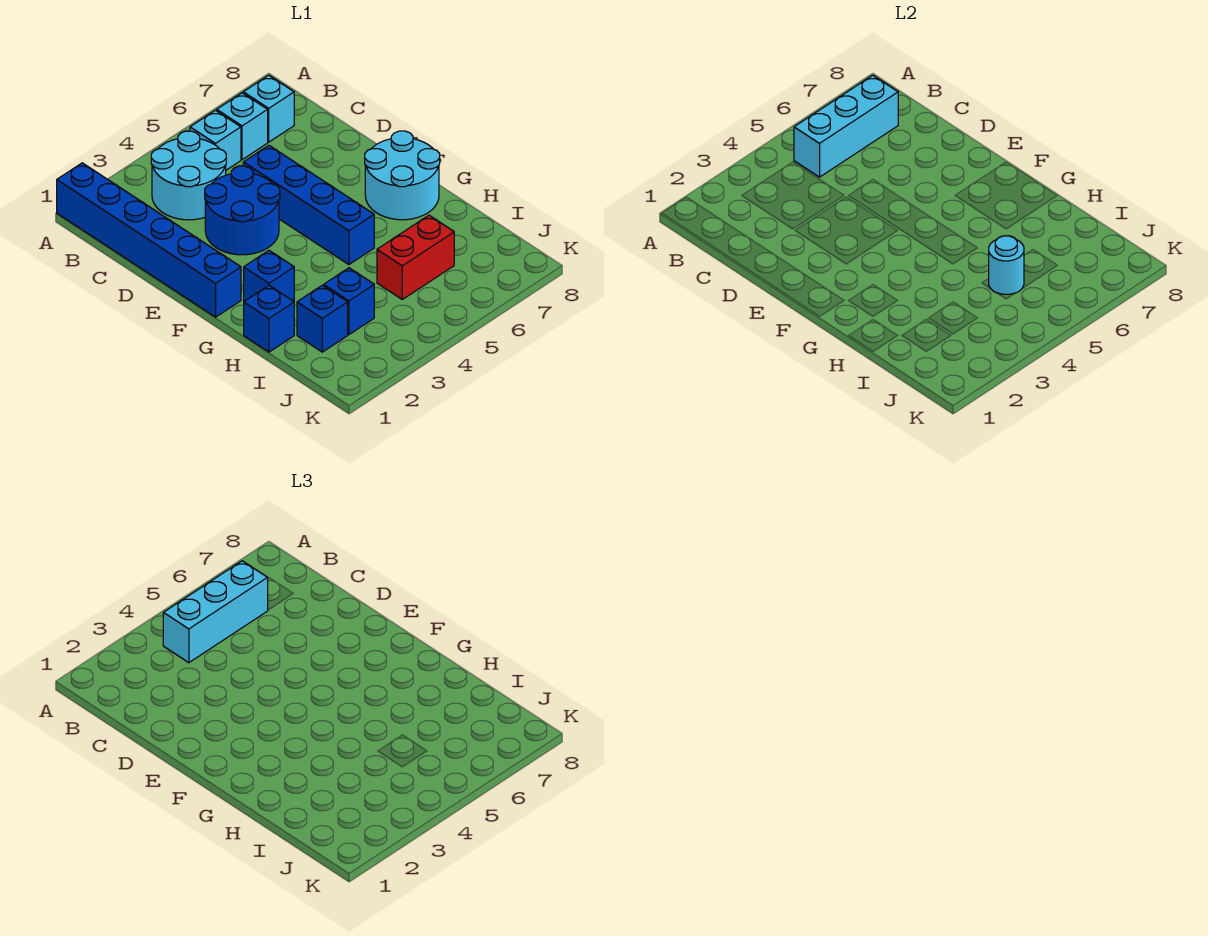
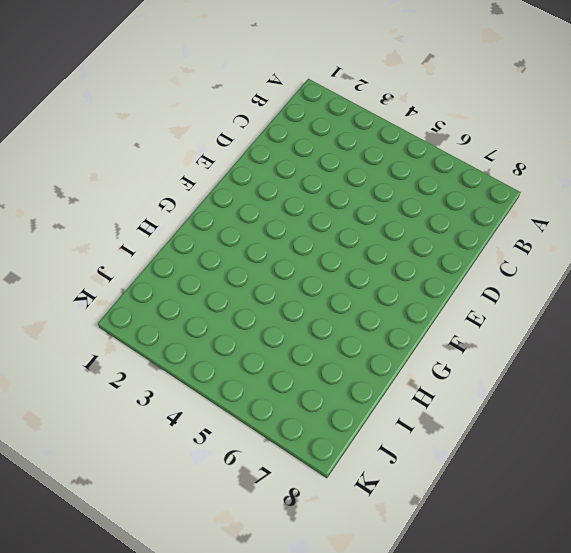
none -> blue brick A1:F1 level 1
none -> cyan round brick B3:C4 level 1
none -> cyan brick B5 level 1

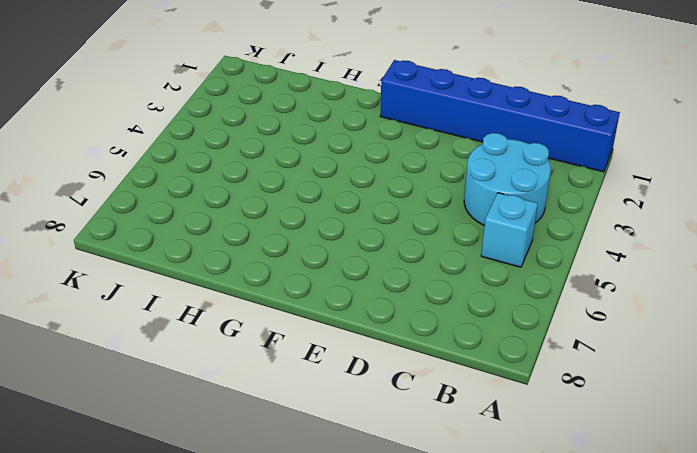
none -> cyan brick B6 level 1
none -> cyan brick B7 level 1
none -> blue round brick D3:E4 level 1

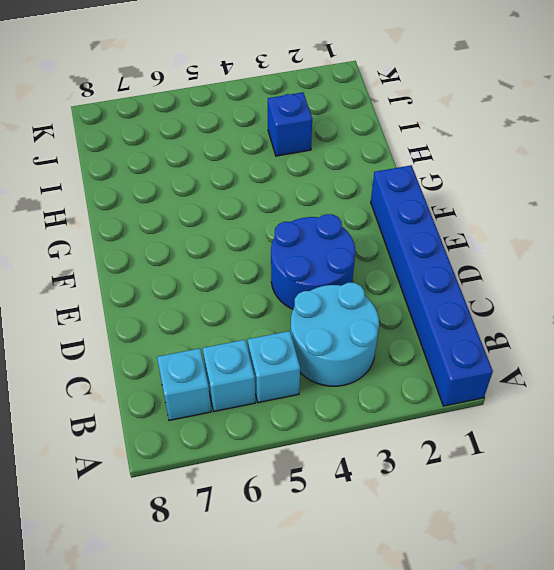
none -> blue brick D5:G5 level 1
none -> cyan round brick F7:G8 level 1
none -> blue brick G2 level 1

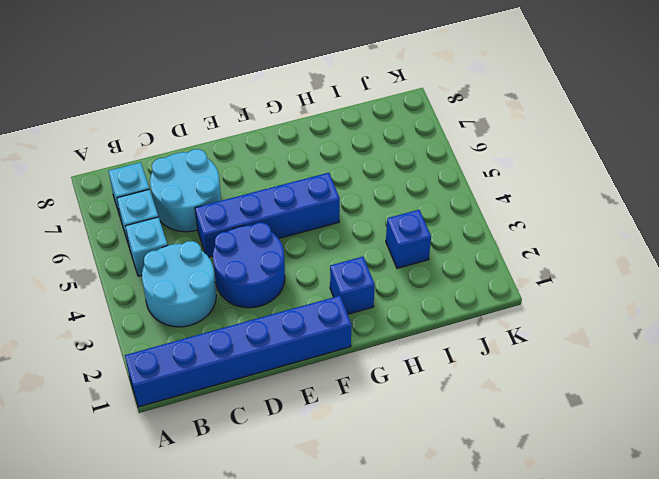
cyan round brick C6:D7 level 1 -> cyan round brick F7:G8 level 1
none -> blue brick H1 level 1
none -> blue brick I2 level 1
none -> red brick I5:I6 level 1

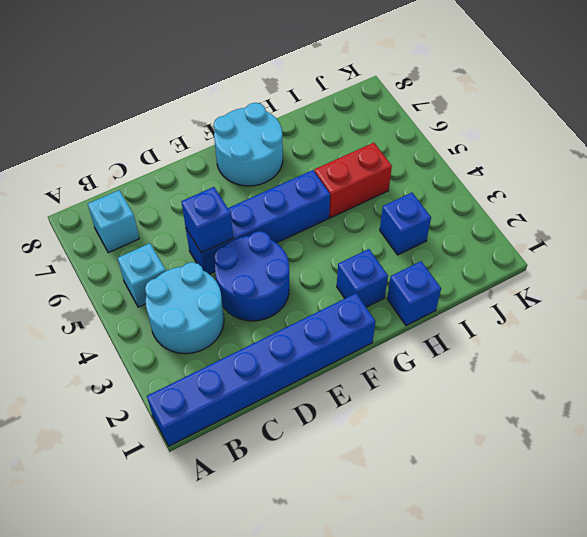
blue brick D5 level 2 -> blue brick I2 level 1
red brick H5:I5 level 1 -> red brick I5:I6 level 1
none -> cyan brick B6 level 1
none -> cyan brick B5:B7 level 2
none -> cyan round brick I5 level 2

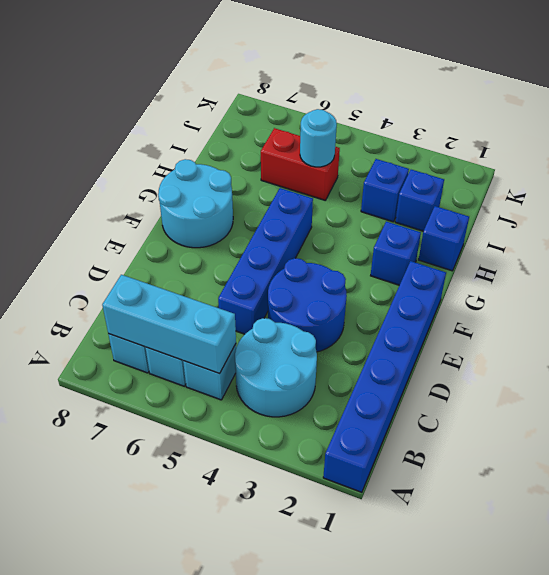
none -> cyan brick B4:B6 level 3

